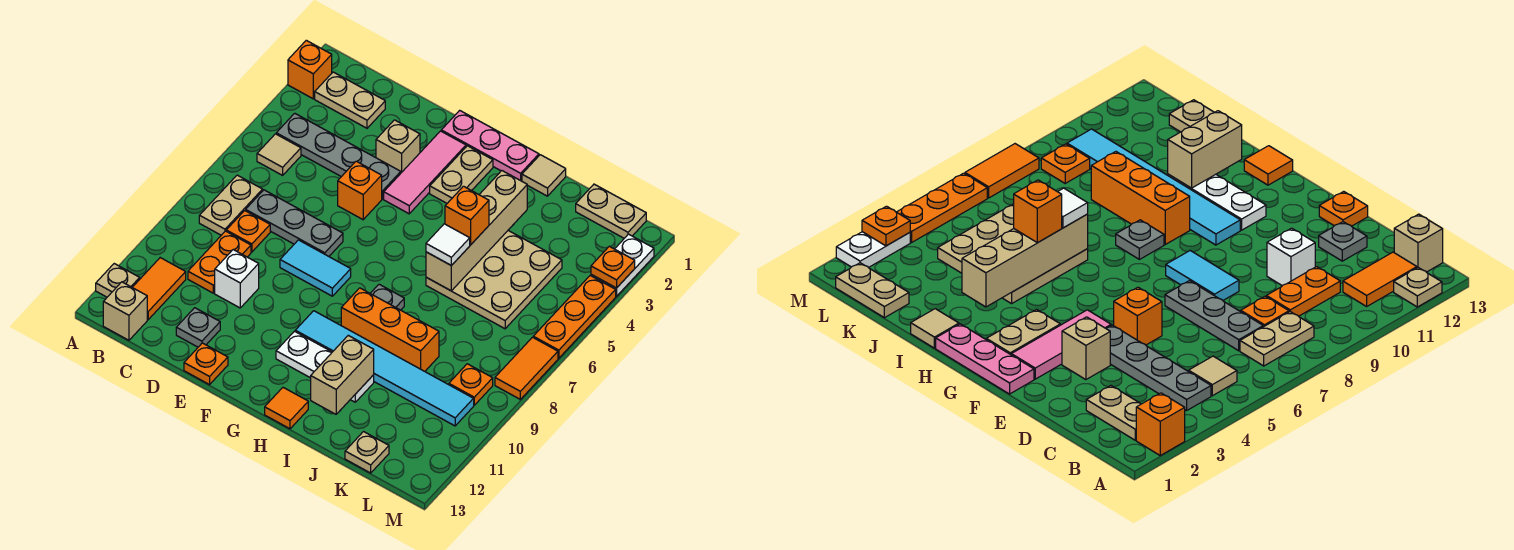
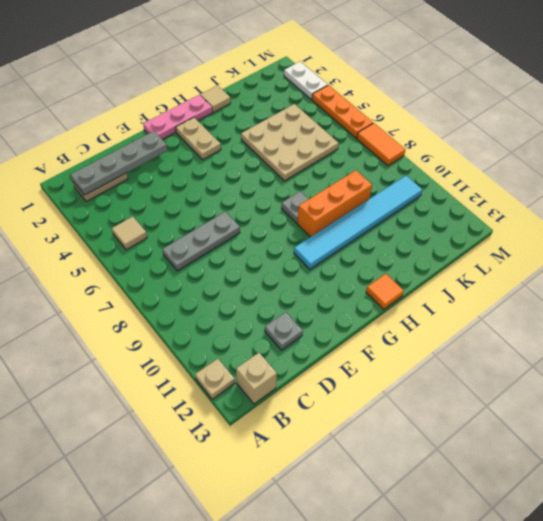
grey plate B2:E2 level 2 -> grey plate B4:E4 level 1
none -> orange brick A2 level 1
none -> tan plate B7:B8 level 1
none -> orange tile B11:B12 level 1
none -> orange plate C8 level 1

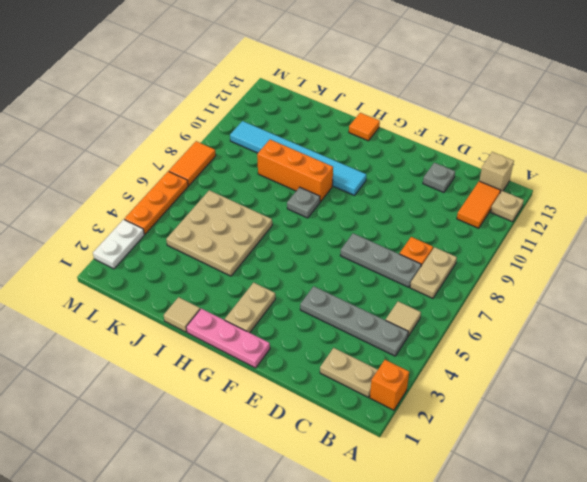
none -> orange plate C9:C10 level 1
none -> white brick D10 level 1
none -> tan brick E3 level 1
none -> orange brick E5 level 1

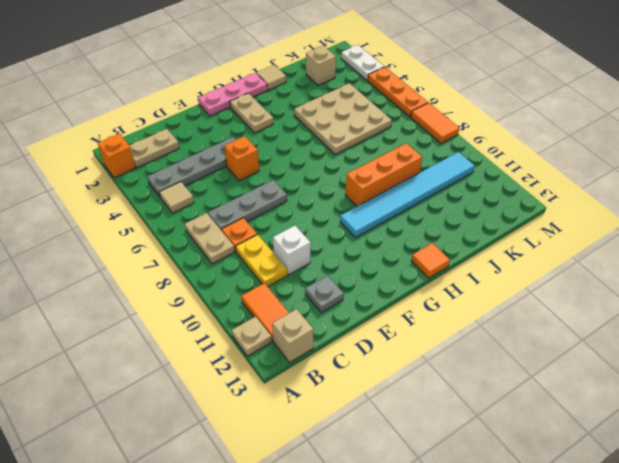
yellow plate C9:C10 level 1 -> orange plate C9:C10 level 1
tan brick K2 level 1 -> tan brick E3 level 1
none -> cyan tile E8:F8 level 1
none -> orange plate E13 level 1
none -> pink tile F2:F4 level 1
none -> white plate G11:I11 level 1

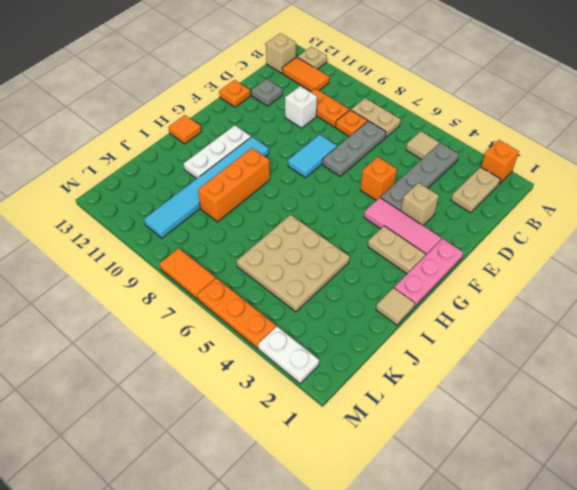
none -> grey plate H8 level 1
none -> tan plate K1:L1 level 1
none -> tan plate K13 level 1
none -> orange plate L9 level 1

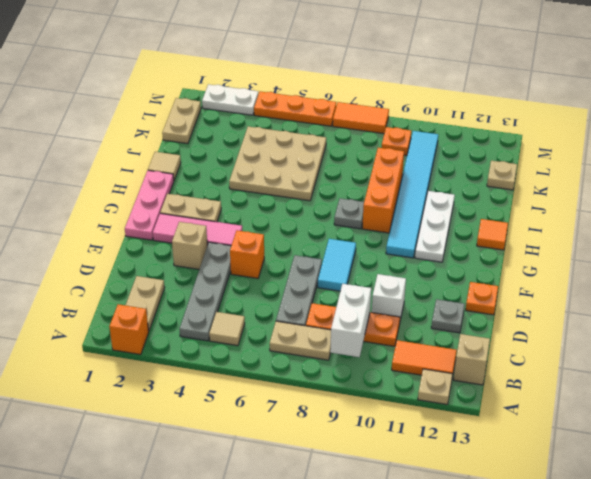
white brick B9:C9 level 2 -> none
none -> tan brick I3:I6 level 2
none -> tan brick I11:I12 level 2
none -> orange plate M3 level 2
none -> orange brick I5 level 3

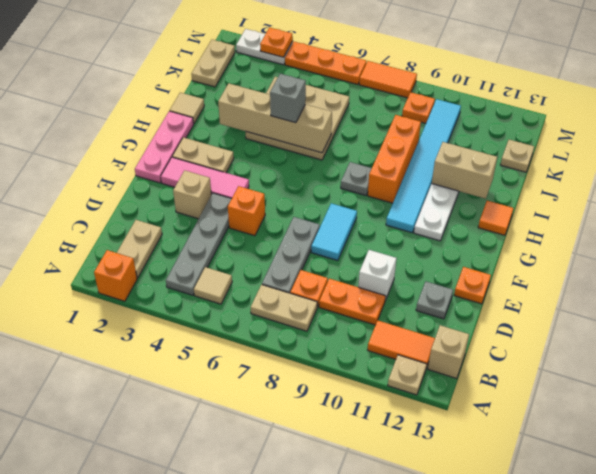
grey brick I5 level 3 -> orange brick I5 level 3
none -> white tile I6 level 3

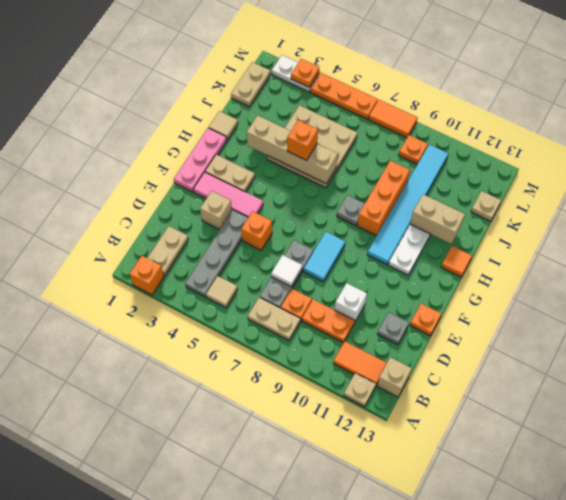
white tile D7 level 2 -> white tile I6 level 3

